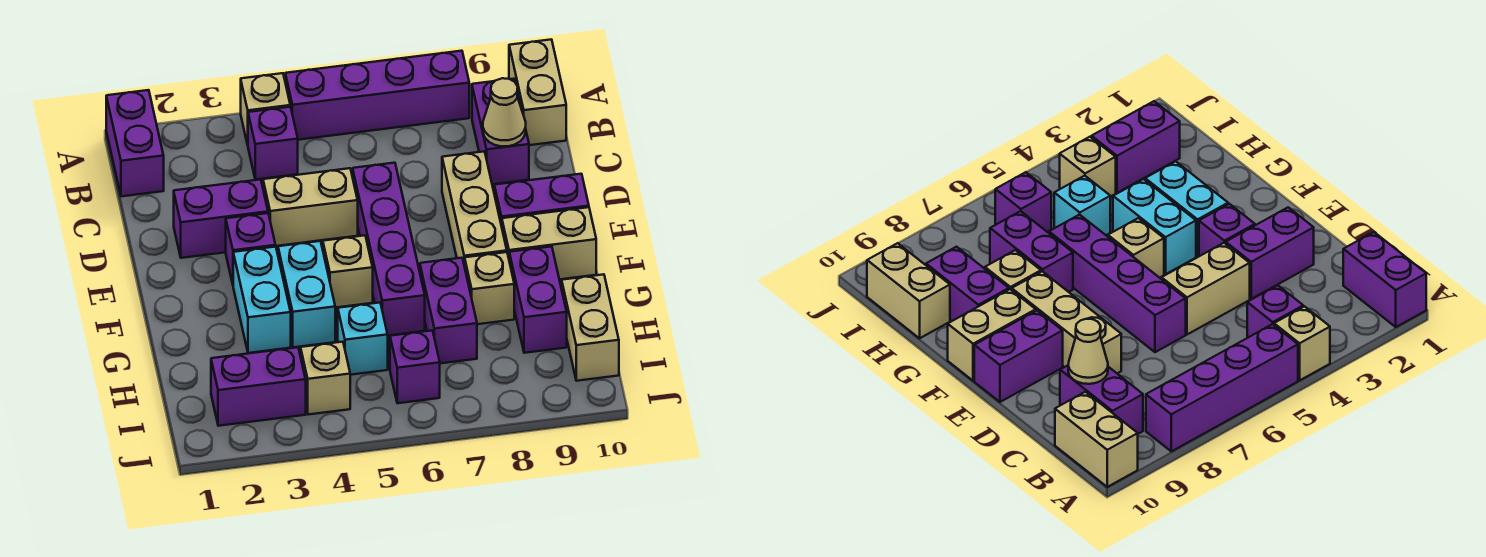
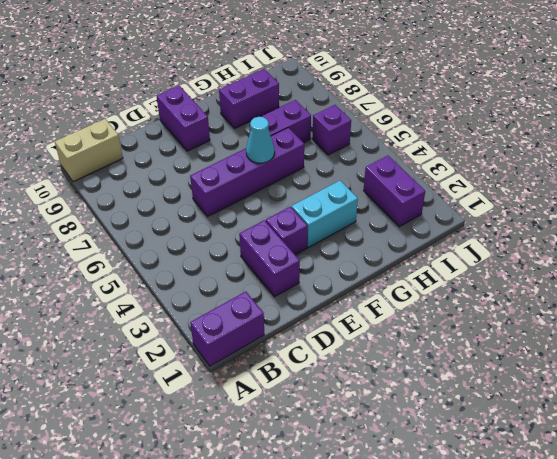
cyan cone F6 level 2 -> none
none -> tan brick A4 level 1
none -> purple brick A5:A8 level 1
none -> purple brick B4 level 1

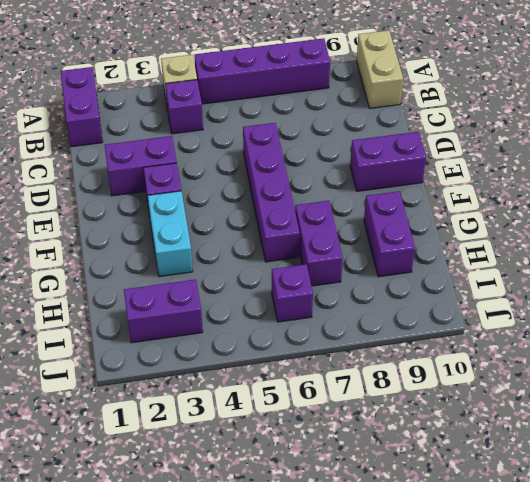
none -> purple brick B9:C9 level 1
none -> tan brick D4:D5 level 1
none -> tan brick D8:F8 level 1

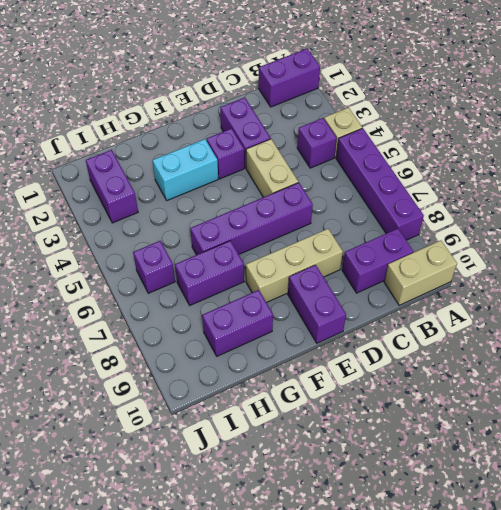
none -> cyan brick F4:G4 level 1
none -> tan brick F5 level 1
none -> tan brick F9:F10 level 1

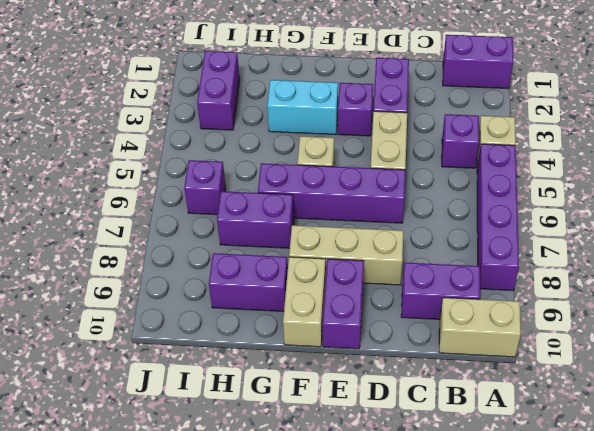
none -> cyan brick F4:G4 level 1
none -> tan brick G8 level 1
none -> cyan brick H5 level 1

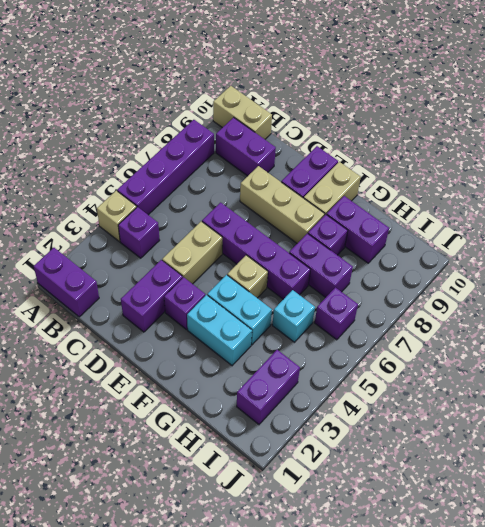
purple brick G8 level 1 -> tan brick G8 level 1
none -> tan brick H10:I10 level 1
none -> tan brick I4 level 1
none -> tan cone C9 level 2

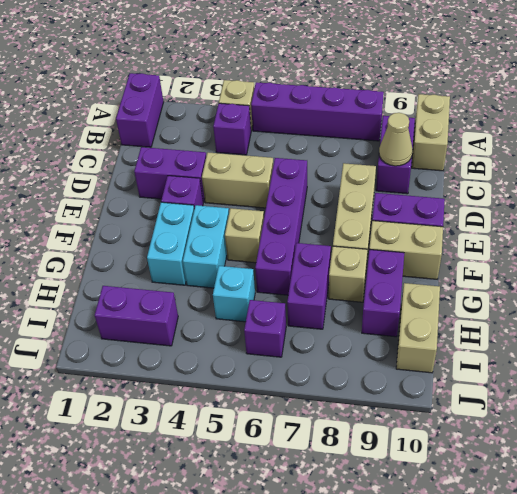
none -> tan brick I4 level 1

